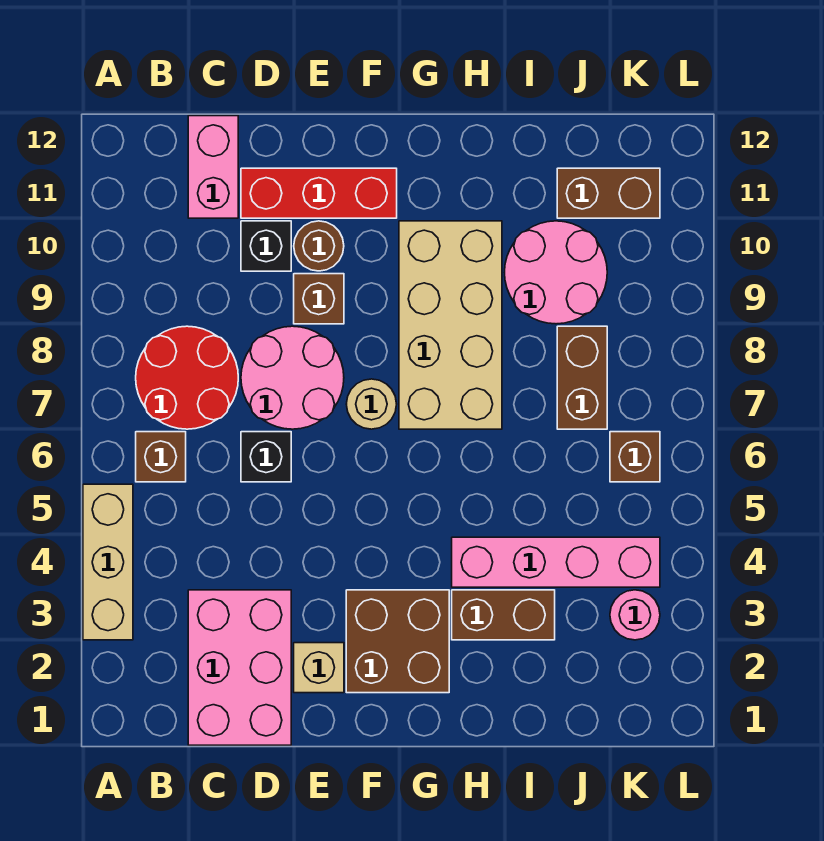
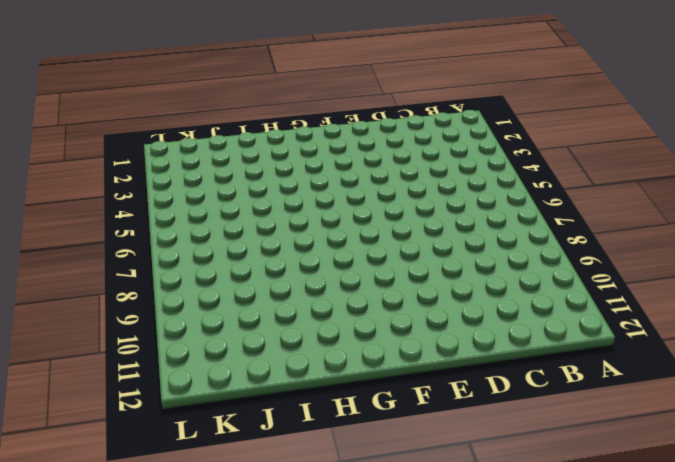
none -> tan brick A3:A5 level 1
none -> brown brick B6 level 1
none -> red round brick B7:C8 level 1

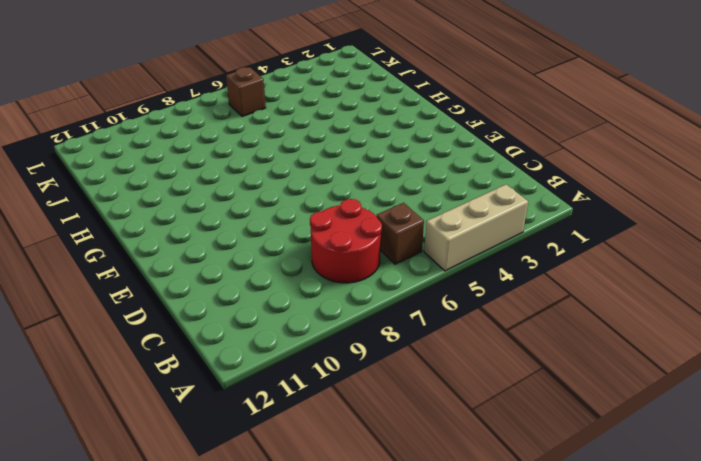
none -> pink brick C1:D3 level 1
none -> pink brick C11:C12 level 1
none -> black brick D6 level 1

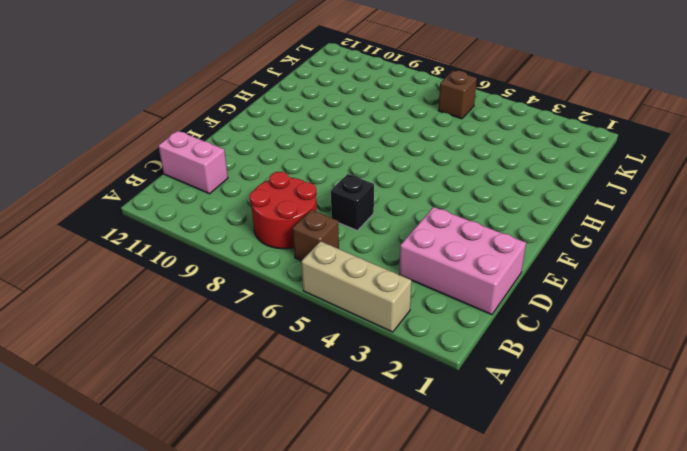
none -> pink round brick D7:E8 level 1
none -> black brick D10 level 1
none -> red brick D11:F11 level 1

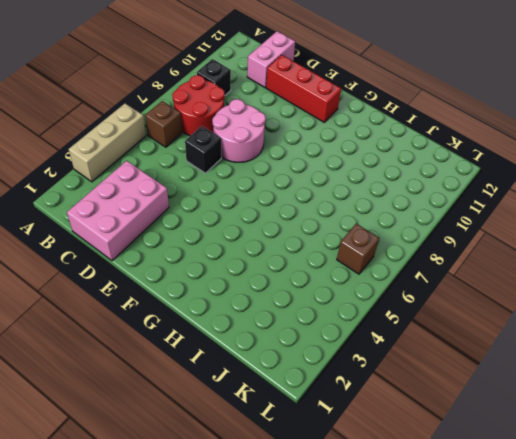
black brick B9 level 1 -> black brick D10 level 1
none -> tan brick E2 level 1
none -> brown brick E9 level 1
none -> brown round brick E10 level 1

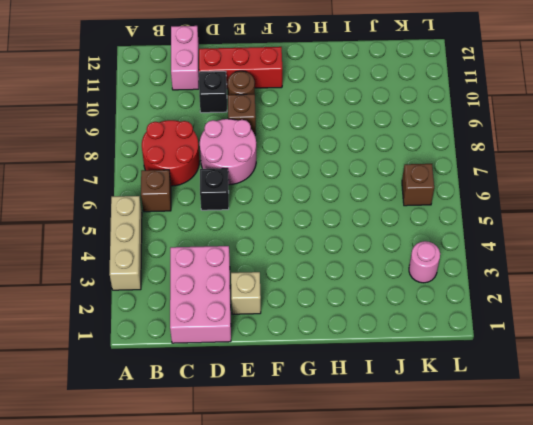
none -> brown brick F2:G3 level 1
none -> tan round brick F7 level 1
none -> tan brick G7:H10 level 1

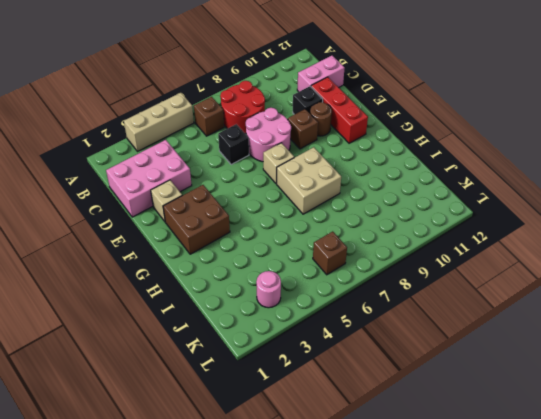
tan brick F7 level 1 -> tan round brick F7 level 1
tan brick G7:H8 level 1 -> tan brick G7:H10 level 1
none -> brown brick H3:I3 level 1
none -> pink brick H4:K4 level 1
none -> pink round brick I9:J10 level 1

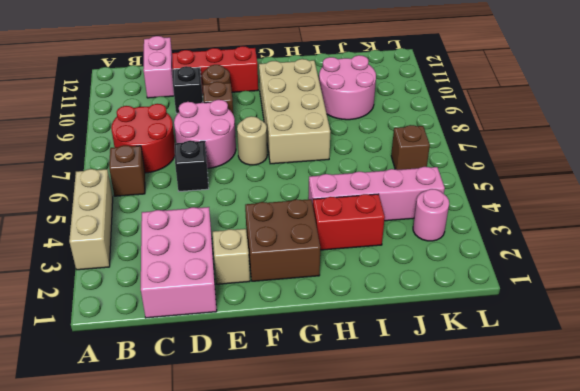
red brick H3:I3 level 1 -> brown brick H3:I3 level 1
none -> brown brick J7:J8 level 1
none -> brown brick J11:K11 level 1

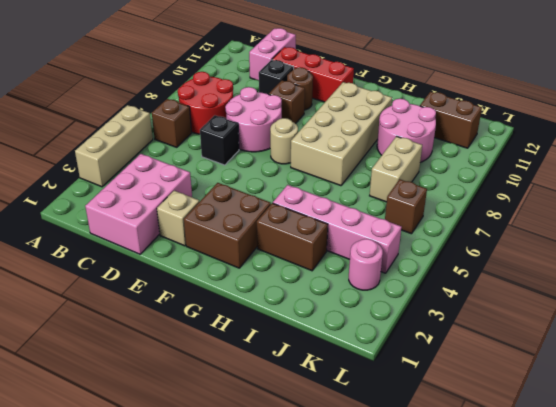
tan brick J7:J8 level 1 -> brown brick J7:J8 level 1

